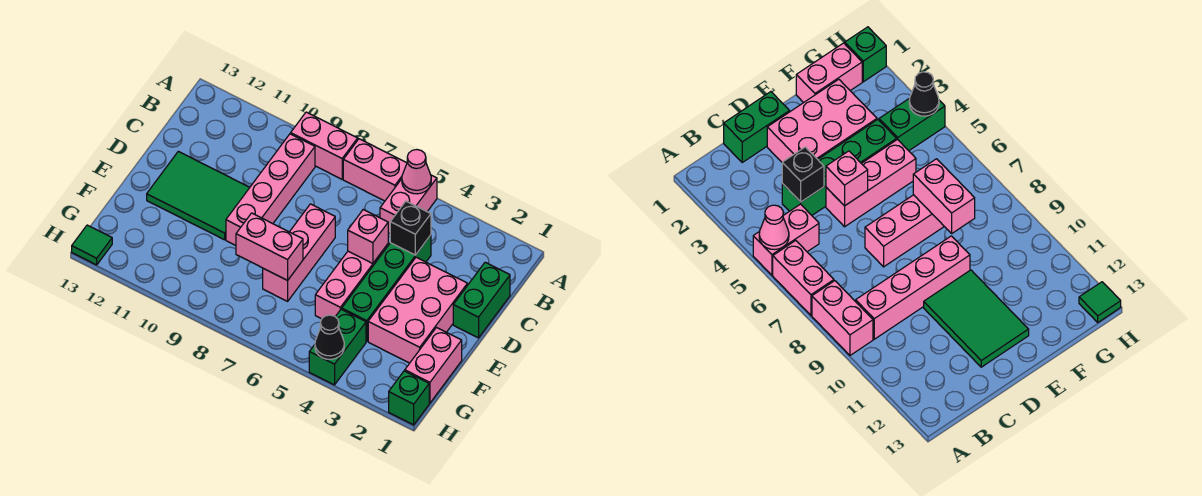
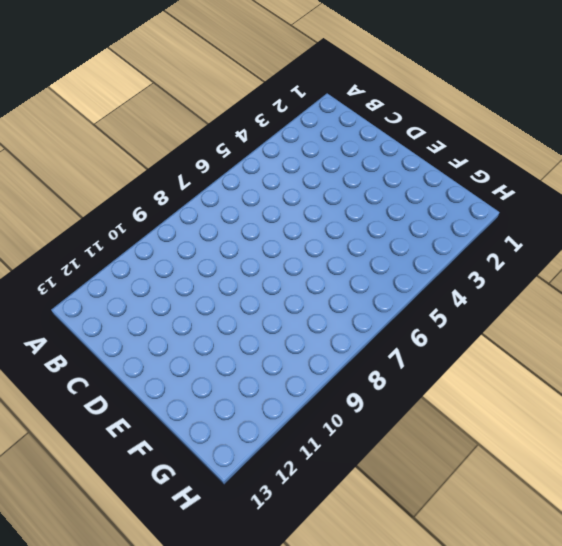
none -> pink brick A5:B5 level 1
none -> pink brick A6:A7 level 1
none -> pink brick A8:A9 level 1

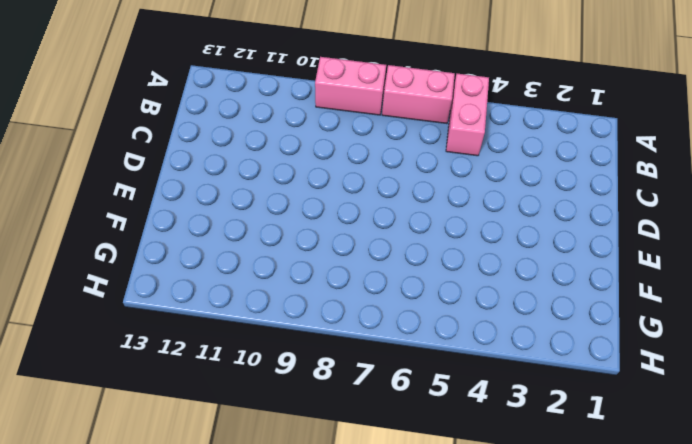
none -> pink brick B9:E9 level 1
none -> green brick C1:D1 level 1
none -> green brick C4:F4 level 1

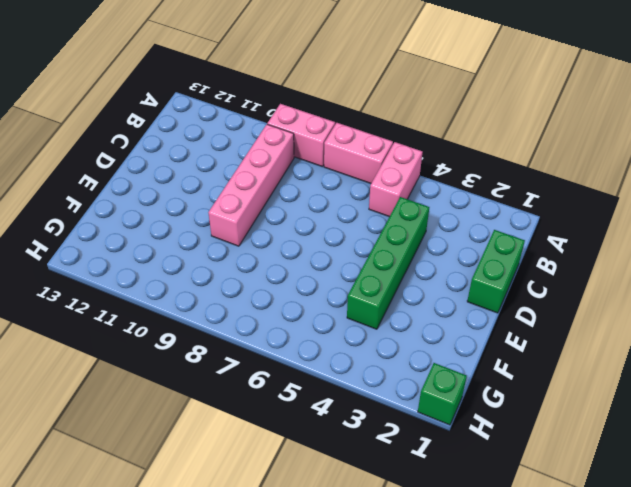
none -> pink brick D2:F3 level 1
none -> pink brick D5:F5 level 1
none -> pink brick D7:F7 level 1

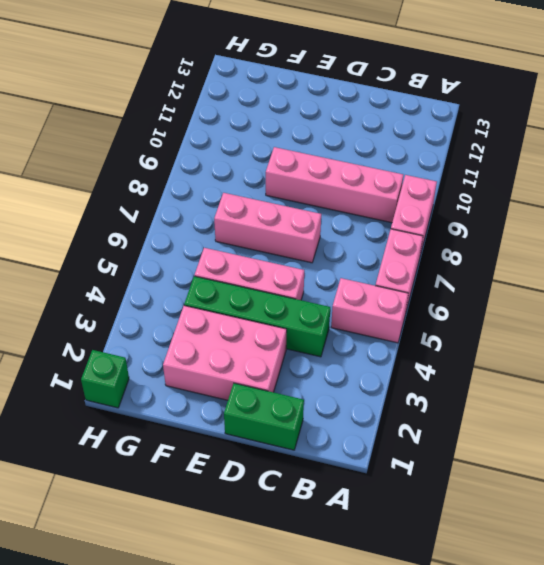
none -> green tile D10:E12 level 1
none -> pink brick F1:G1 level 1
none -> green brick G4:H4 level 1

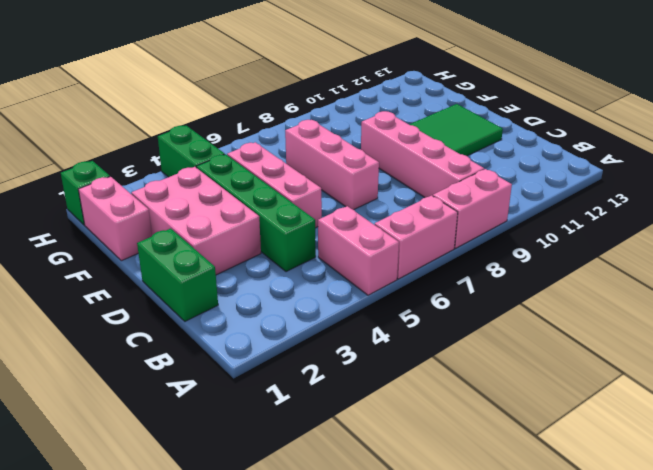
none -> green tile H13 level 1
none -> pink cone A5 level 2
none -> black brick C4 level 2

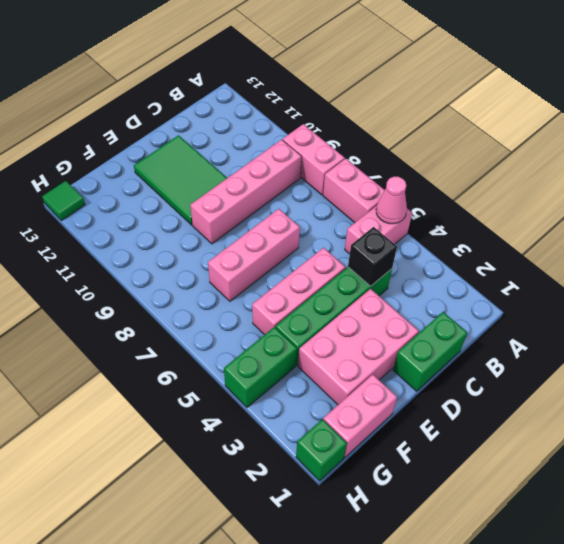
none -> pink brick D5 level 2
none -> pink brick F7:F8 level 2
none -> black cone H4 level 2

